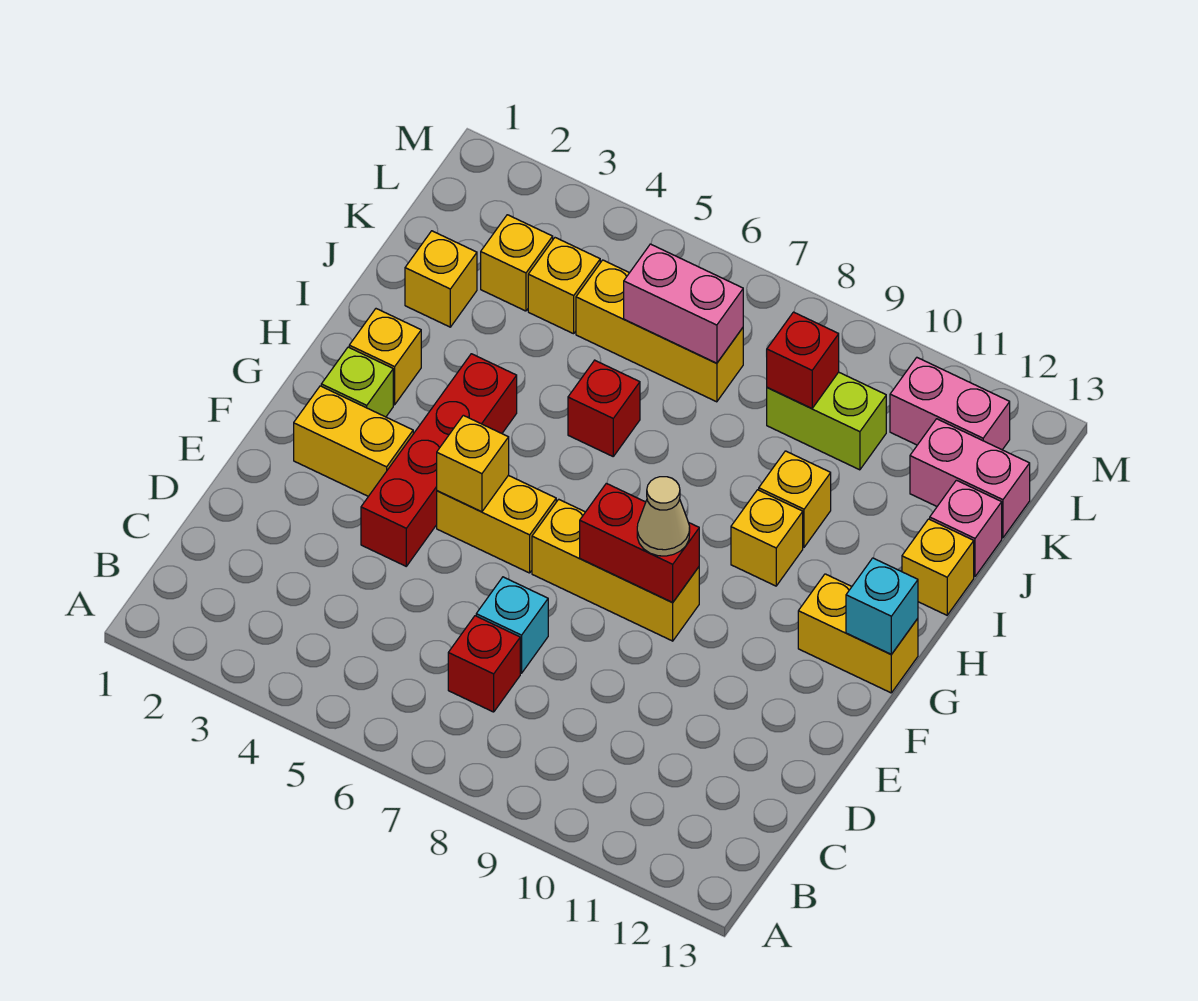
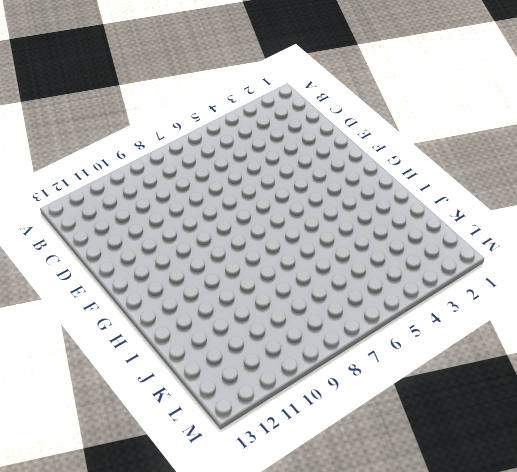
none -> red brick C7 level 1
none -> cyan brick D7 level 1
none -> red brick E4:H4 level 1

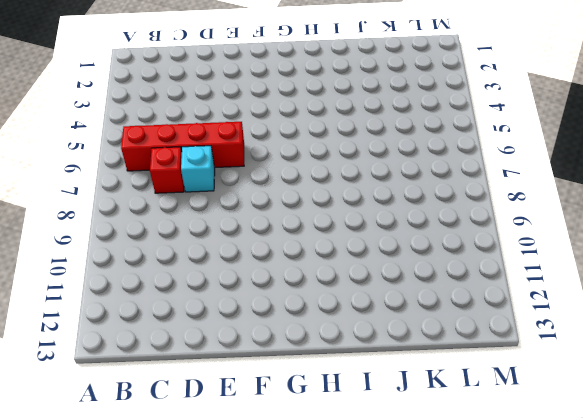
red brick B6:E6 level 1 -> red brick E4:H4 level 1
none -> yellow brick F2:F3 level 1
none -> yellow brick F5:F6 level 1
none -> yellow brick F7:F9 level 1

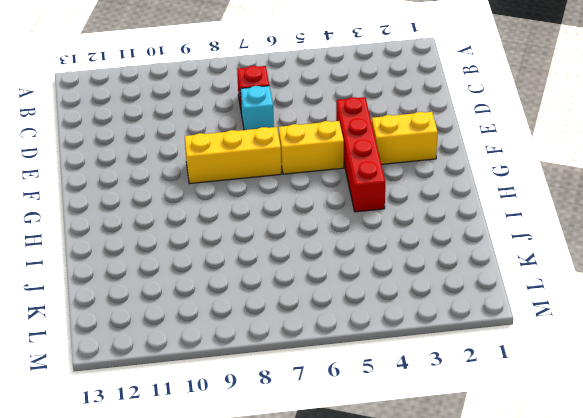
none -> lime brick G2 level 1
none -> yellow brick G12:G13 level 1
none -> yellow brick H2 level 1

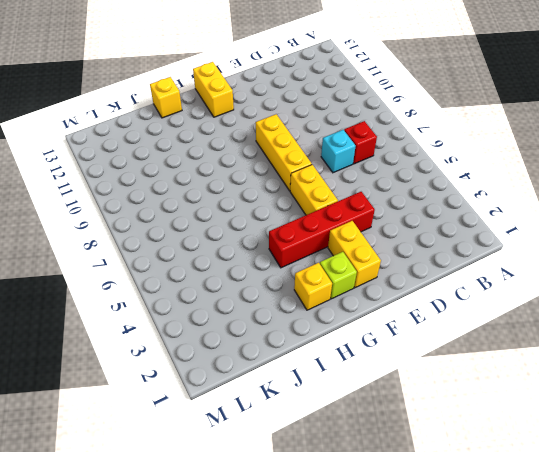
none -> yellow brick H10 level 1
none -> red brick I6 level 1
none -> yellow brick I10 level 1

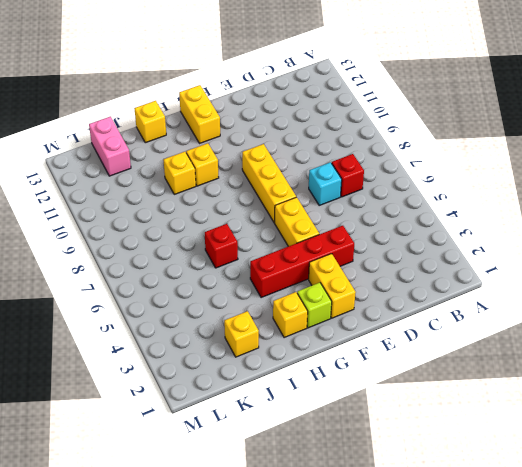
none -> pink brick J13 level 1
none -> yellow brick K3 level 1
none -> yellow brick K4 level 1

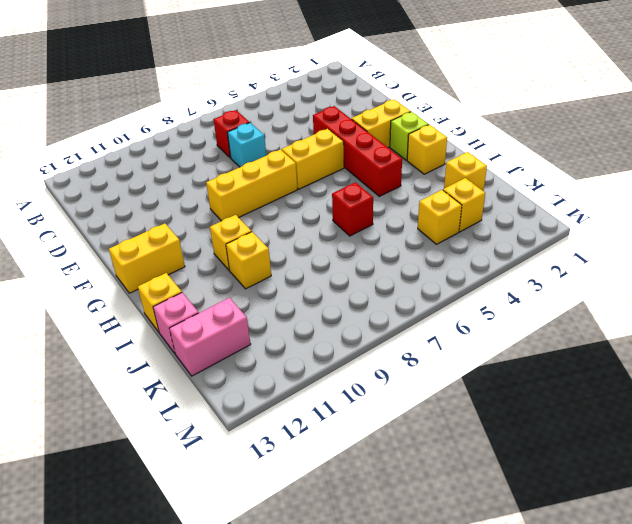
none -> yellow brick K5:K7 level 1
none -> lime brick K9:K10 level 1
none -> pink brick L11:L12 level 1

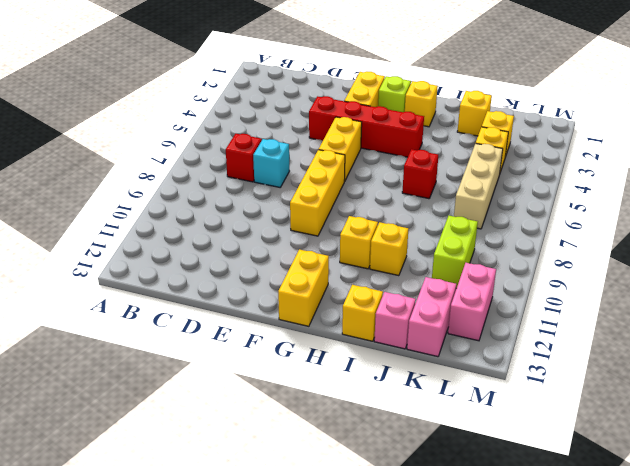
tan brick K5:K7 level 1 -> yellow brick K5:K7 level 1
none -> yellow brick F5 level 2
none -> red brick F8:F9 level 2
none -> cyan brick G13 level 2

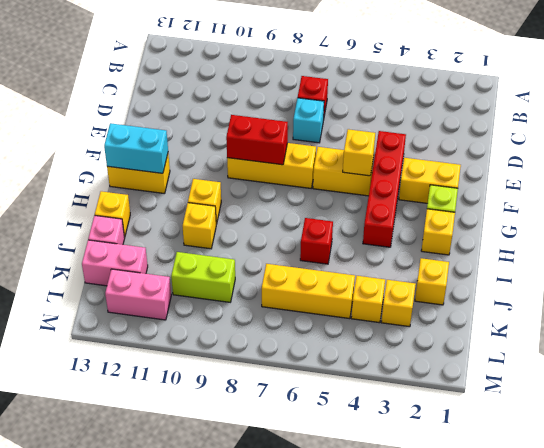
cyan brick G12:G13 level 2 -> cyan brick G13 level 2
none -> pink brick K6:K7 level 2
none -> red brick K9 level 2
none -> tan cone F9 level 3

